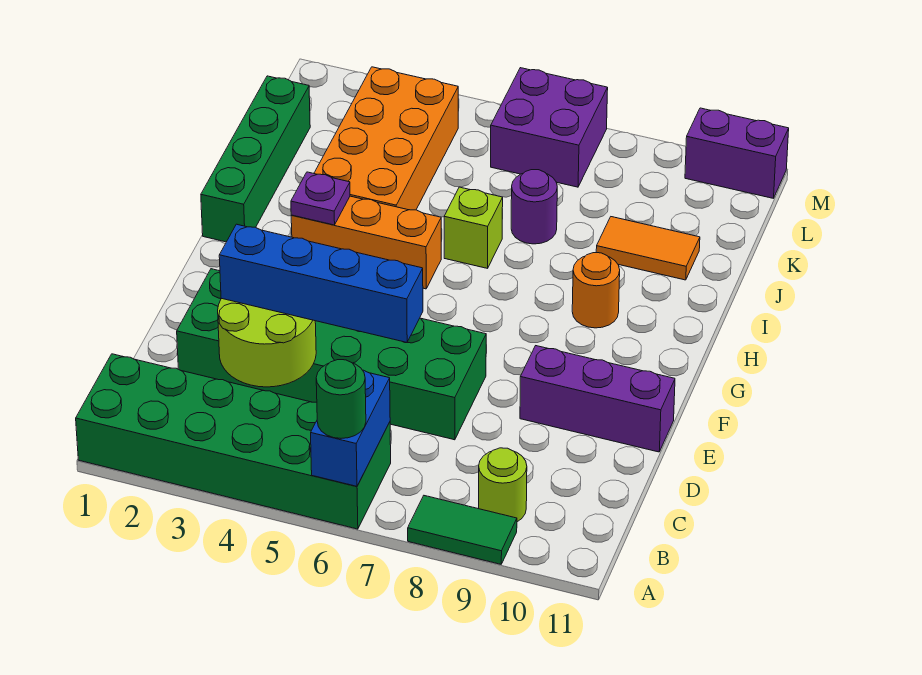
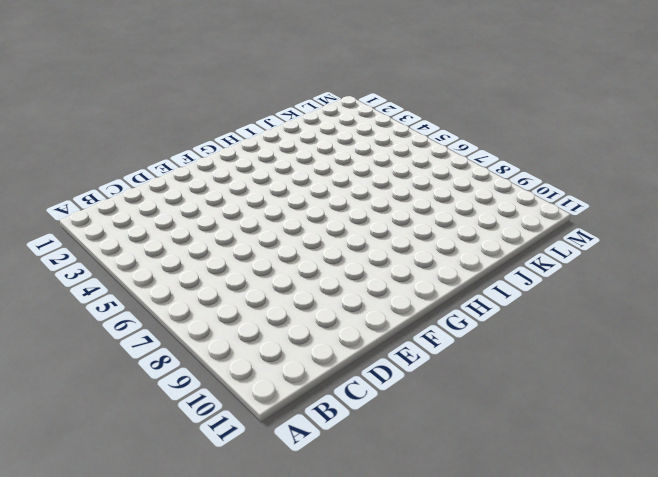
none -> green brick A1:B6 level 1
none -> green tile A8:A9 level 1
none -> lime round brick B9 level 1

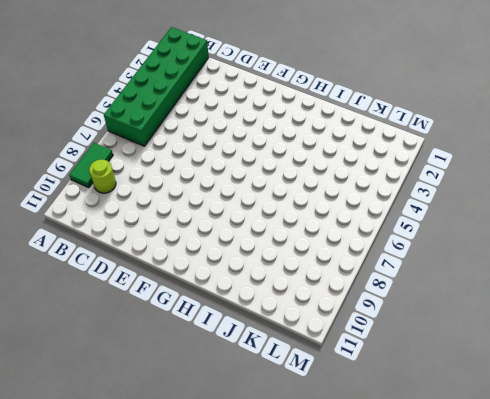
none -> green brick D2:E7 level 1
none -> purple brick E9:E11 level 1
none -> green brick H1:K1 level 1

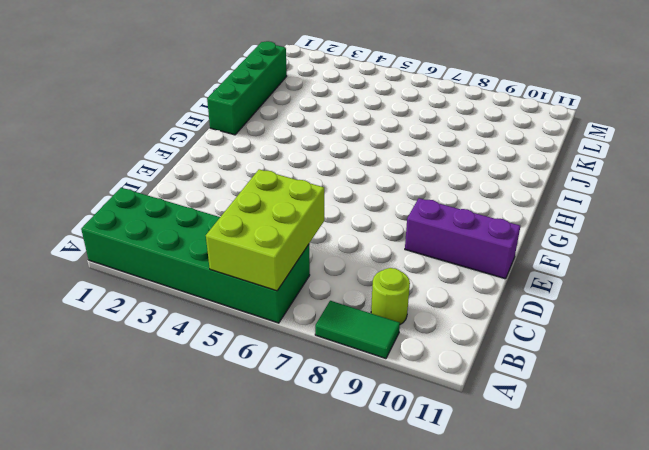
lime brick A5:C6 level 2 -> blue brick A6:B6 level 2
none -> green brick D2:E7 level 1
none -> orange brick H3:H5 level 1
none -> orange round brick H9 level 1

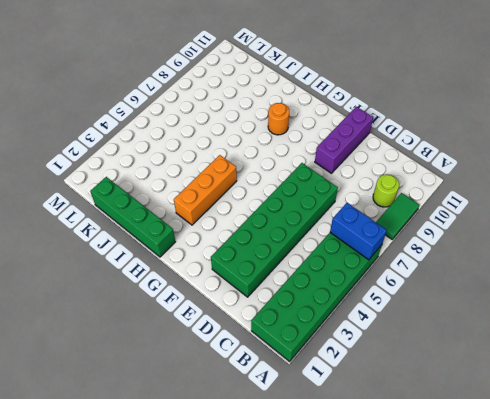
none -> orange brick I3:L4 level 1
none -> lime brick I6 level 1
none -> purple round brick J7 level 1

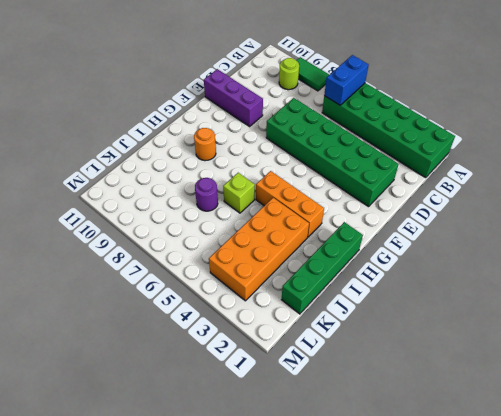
none -> orange tile J9:J10 level 1
none -> purple brick L6:M7 level 1
none -> purple brick M10:M11 level 1

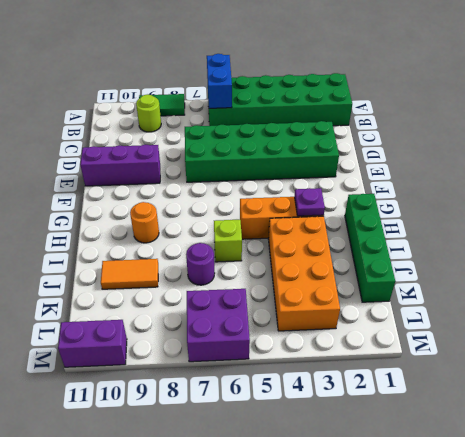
none -> lime round brick C3:D4 level 2
none -> green round brick A6 level 3
none -> blue brick D3:D6 level 3

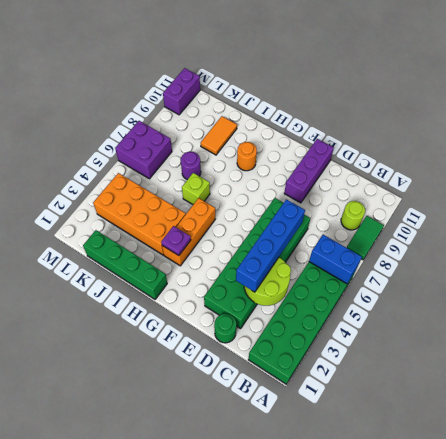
green round brick D1 level 1 -> green round brick A6 level 3

